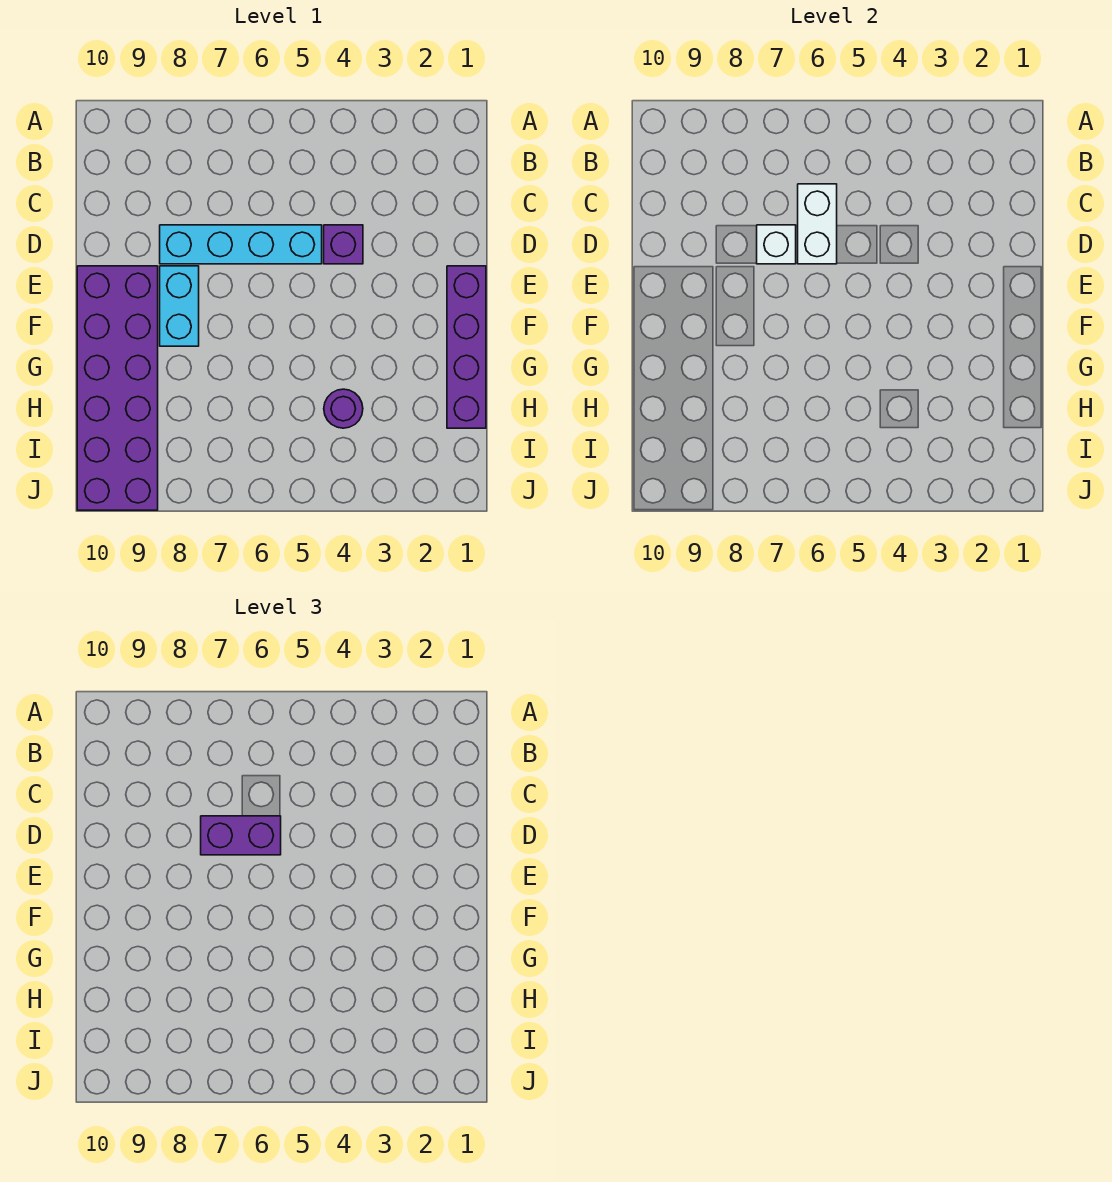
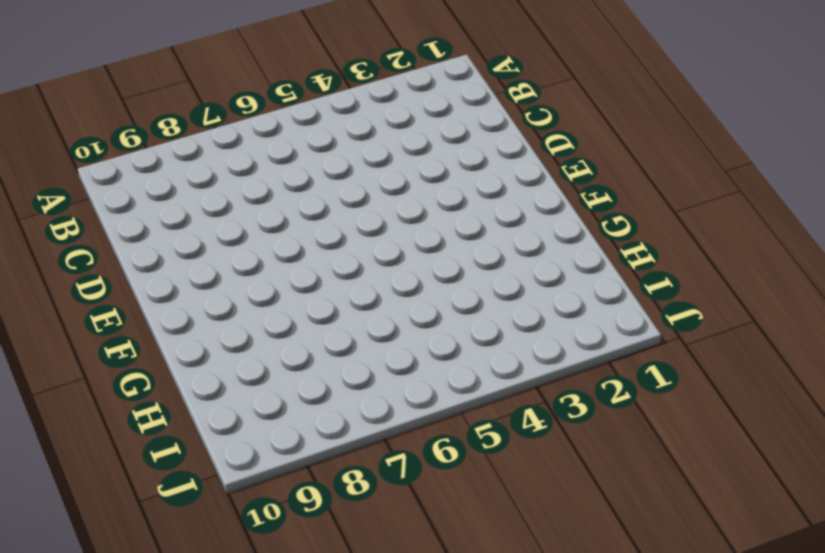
none -> purple brick D4 level 1
none -> cyan brick D5:D8 level 1

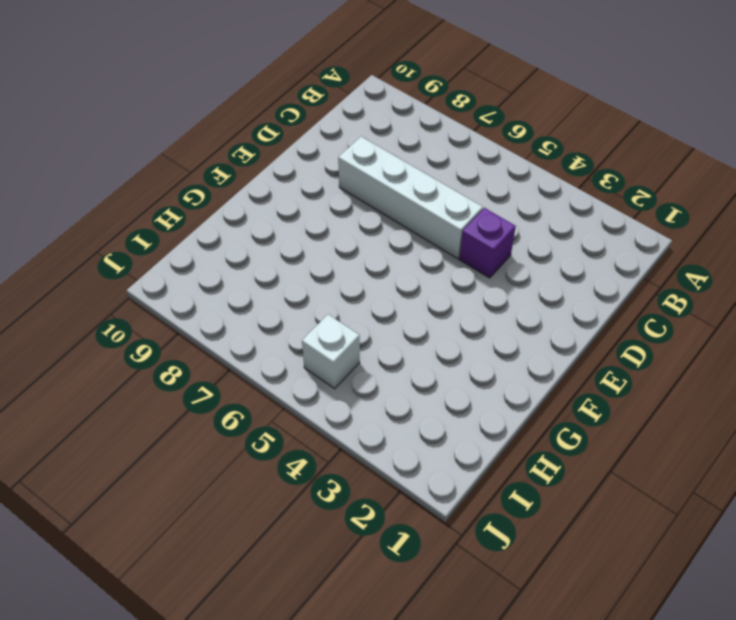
white brick D5:D8 level 1 -> cyan brick D5:D8 level 1
white brick I5 level 1 -> white brick D7 level 2
none -> purple brick E1:H1 level 1
none -> cyan brick E8:F8 level 1

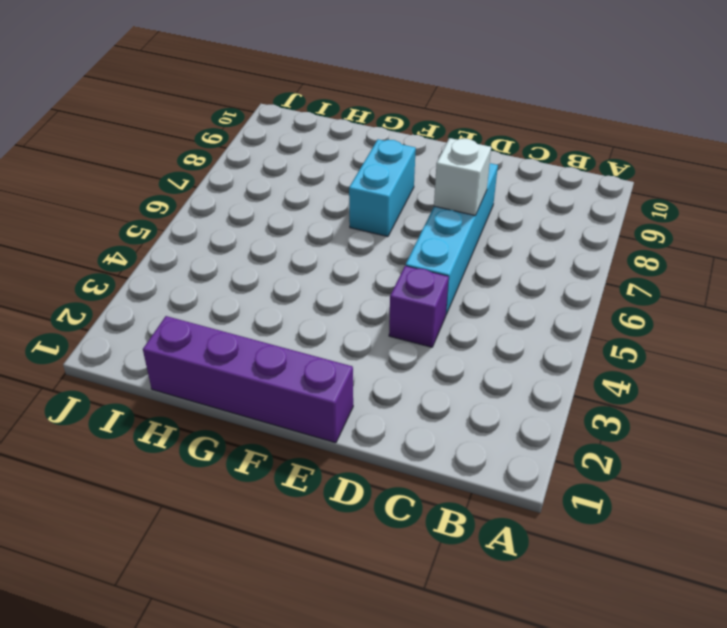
cyan brick F7:F8 level 1 -> cyan brick E8:F8 level 1
none -> purple brick E9:J10 level 1
none -> purple round brick H4 level 1

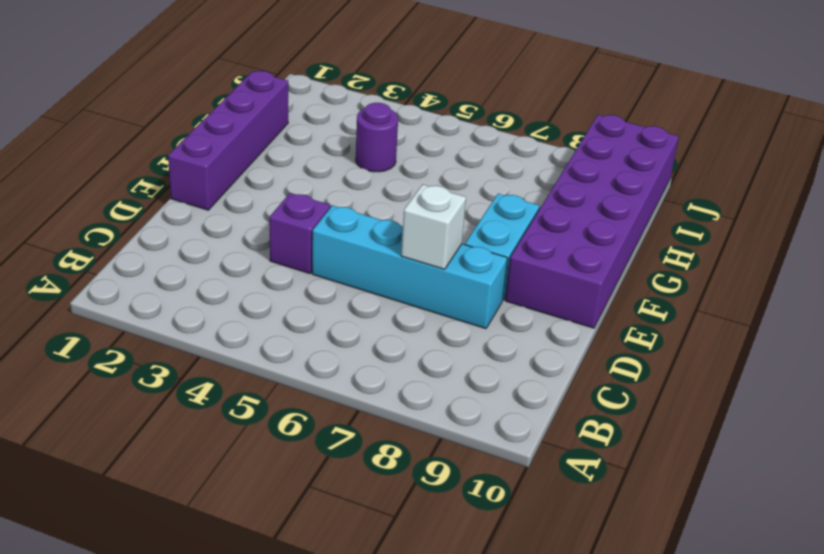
none -> white brick C6:D6 level 2
none -> purple brick D6:D7 level 3

